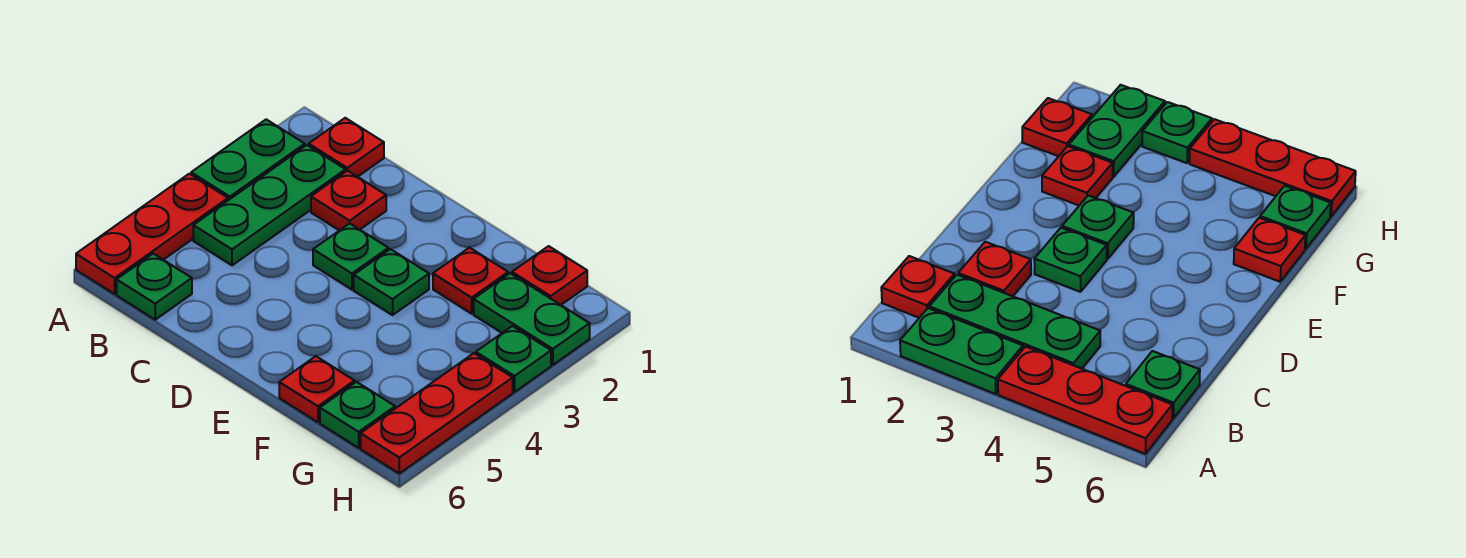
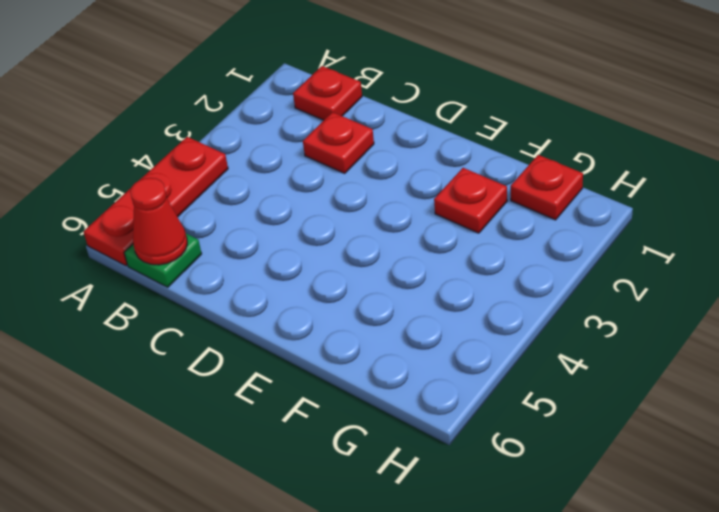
red cone B6 level 2 -> none
none -> green plate A2:A3 level 1
none -> green plate B2:B4 level 1
none -> green plate D3 level 1

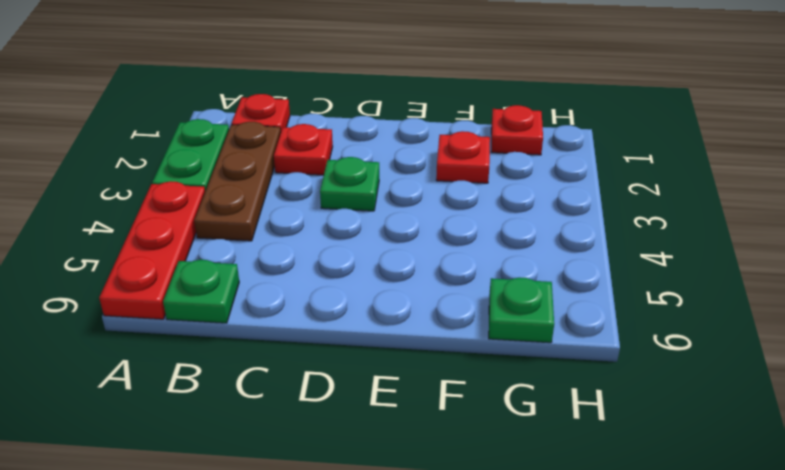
brown plate B2:B4 level 1 -> green plate B2:B4 level 1
none -> green plate E3 level 1
none -> red plate F6 level 1
none -> green plate G2:H2 level 1

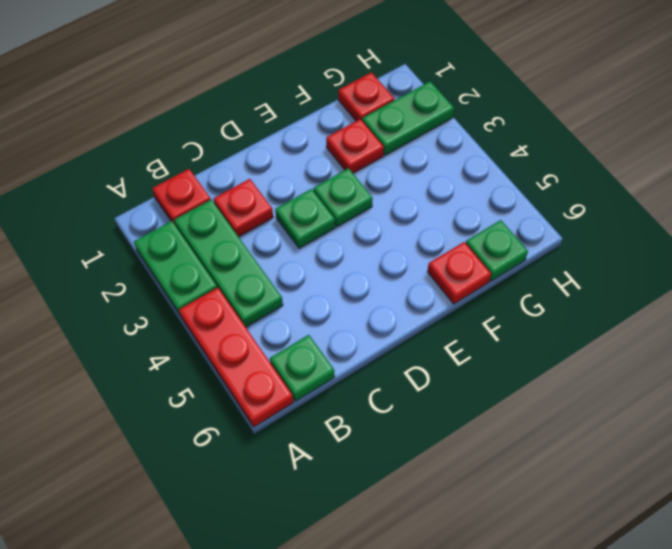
none -> green plate H3 level 1
none -> red plate H4:H6 level 1

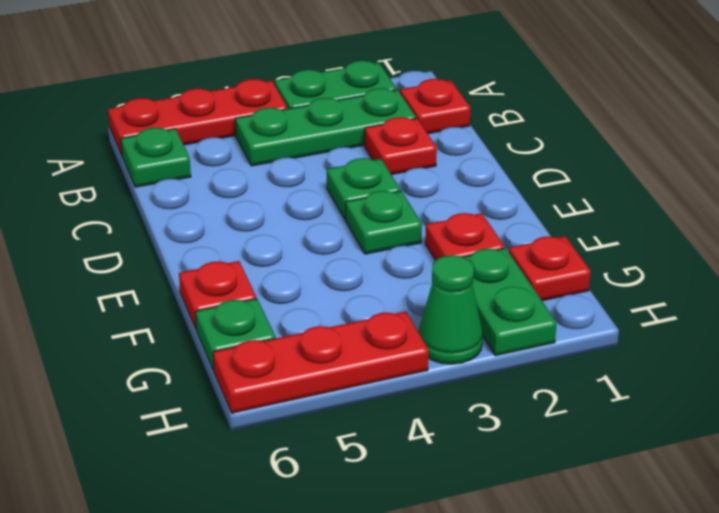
green cone H3 level 1 -> green plate H3 level 1

